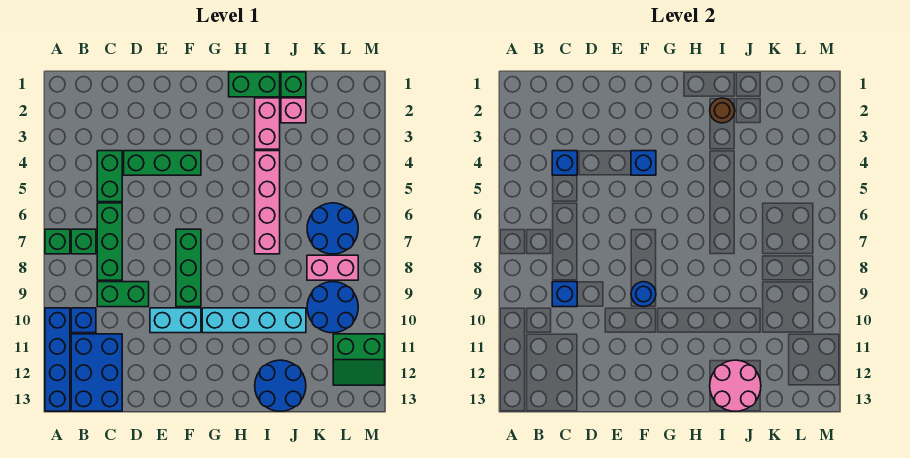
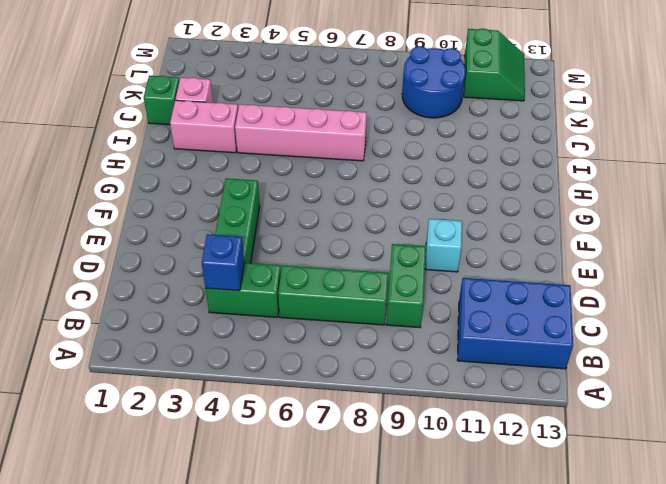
cyan brick E10 level 1 -> cyan brick E10:F10 level 1
none -> green brick A7 level 1
none -> blue brick A10:A13 level 1
none -> green brick B7 level 1

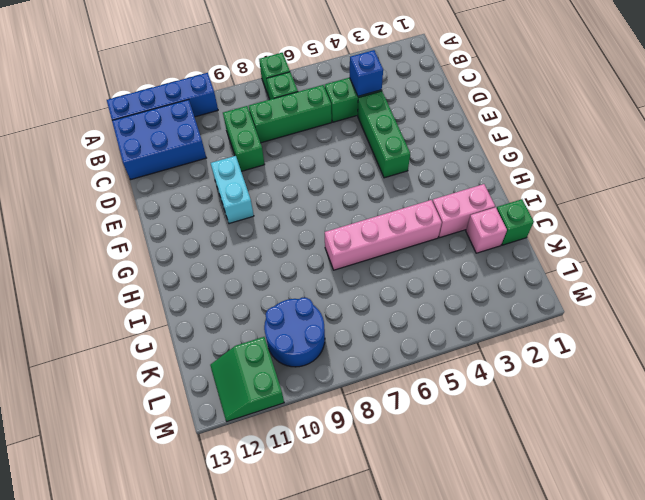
none -> blue brick B10 level 1
none -> green brick F7:F9 level 1
none -> cyan brick G10:J10 level 1

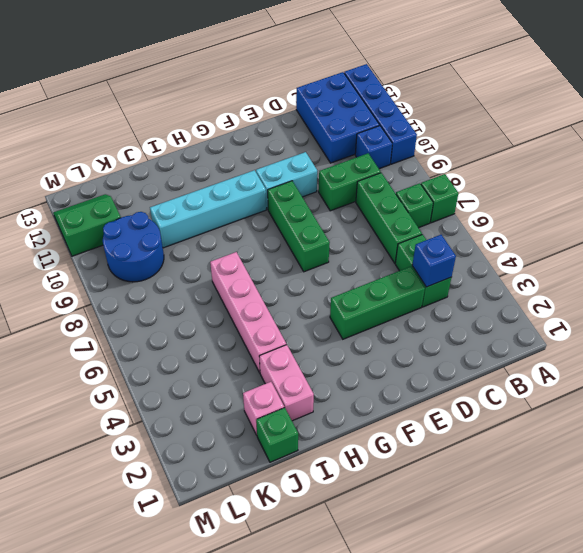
none -> green brick H1:I1 level 1
none -> blue round brick I12:J13 level 1
none -> blue round brick K6:L7 level 1

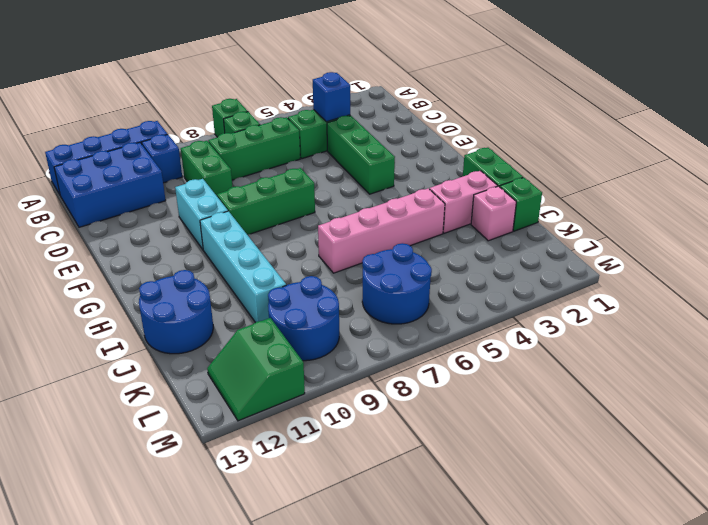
none -> pink brick K8:L8 level 1
none -> blue brick C9 level 2
none -> blue brick F4 level 2

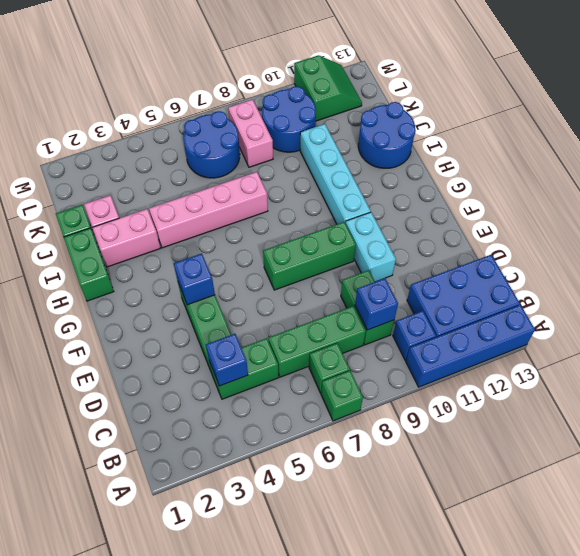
none -> blue round brick F9 level 2
none -> brown round brick I2 level 2
none -> pink round brick I12:J13 level 2

